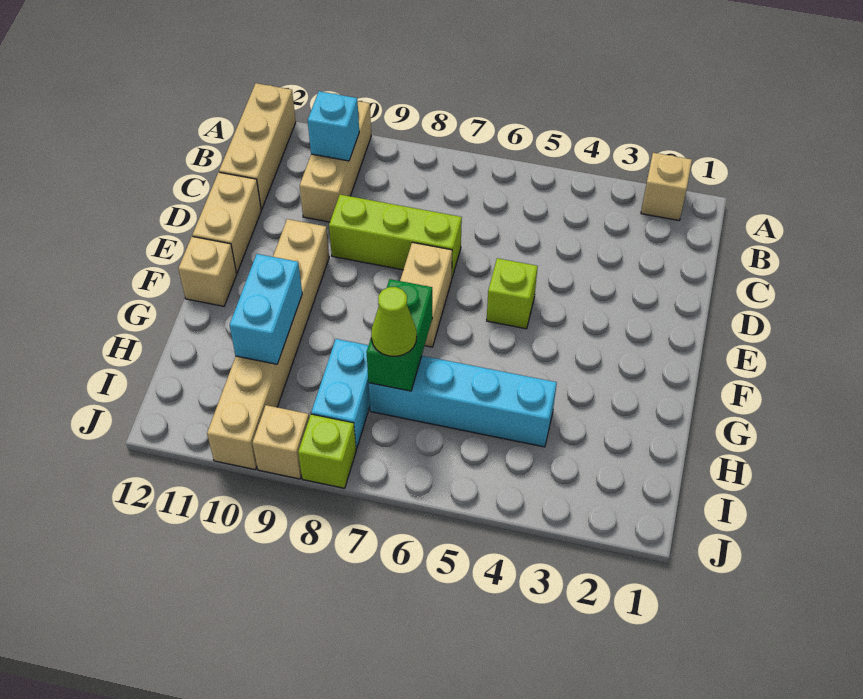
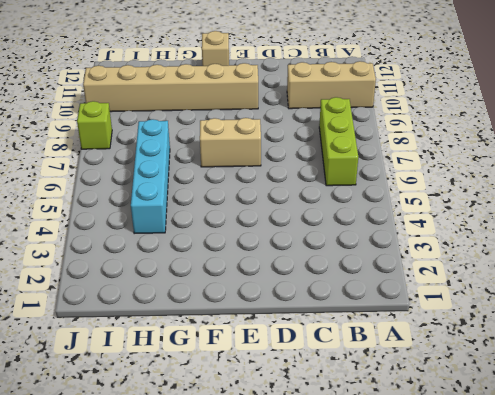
lime brick B6:B8 level 1 -> lime brick D7:D9 level 1
none -> tan brick A2 level 1
none -> tan brick A12:C12 level 1
none -> tan brick D12:E12 level 1

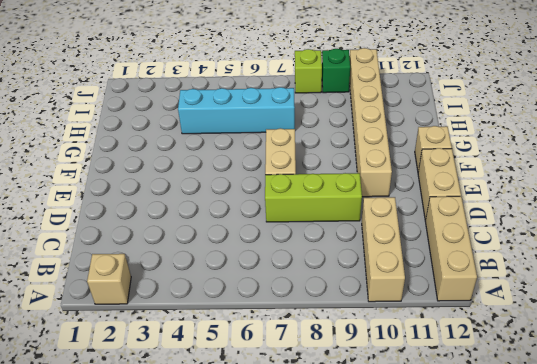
green brick J9 level 1 -> tan brick J9 level 1
none -> lime brick E5 level 1
none -> cyan brick H8:I8 level 1
none -> cyan brick B10 level 2

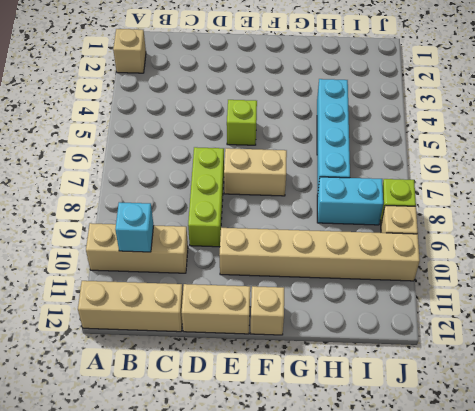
none -> green brick G7:H7 level 2
none -> cyan brick G10:H10 level 2
none -> lime cone H7 level 3

